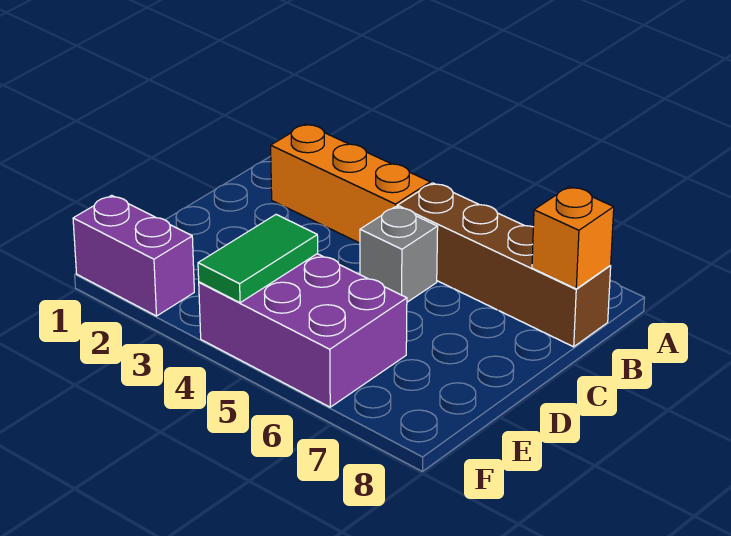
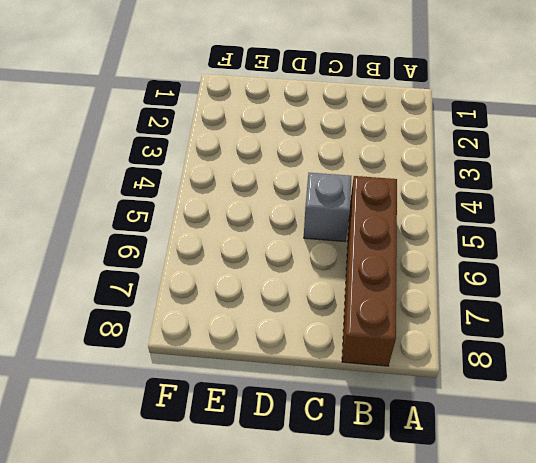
none -> orange brick B2:B4 level 1
none -> purple brick E4:F6 level 1

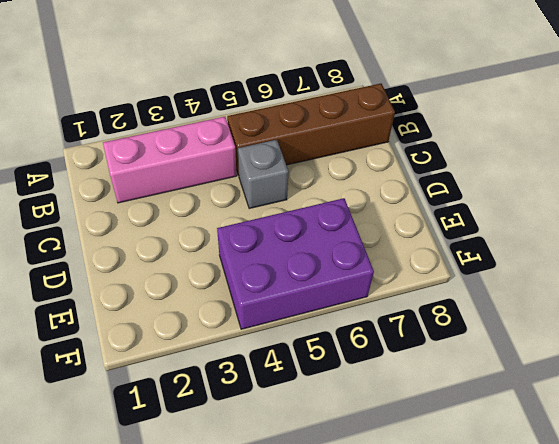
pink brick B2:B4 level 1 -> orange brick B2:B4 level 1
none -> purple brick F1:F2 level 1
none -> orange brick B8 level 2

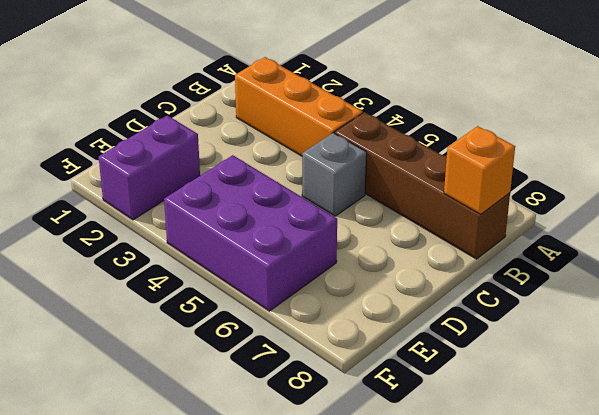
purple brick E2:F2 level 1 -> purple brick F1:F2 level 1
none -> green tile E4:F4 level 2

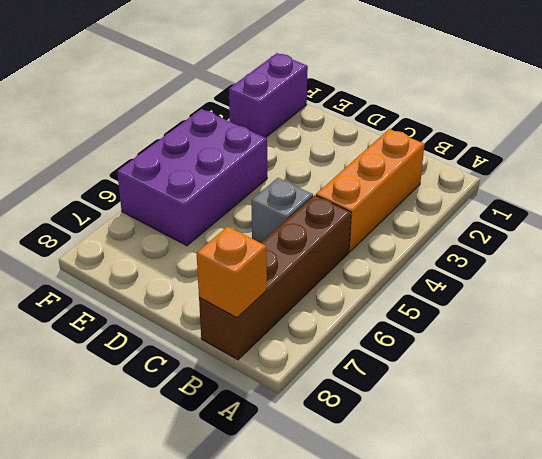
none -> green tile E4:F4 level 2

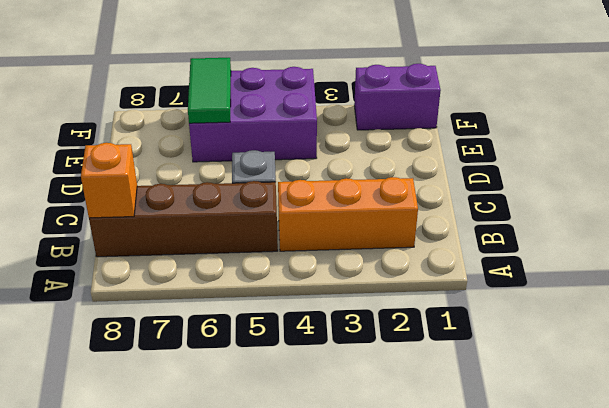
green tile E6:F6 level 2 -> green tile E4:F4 level 2

